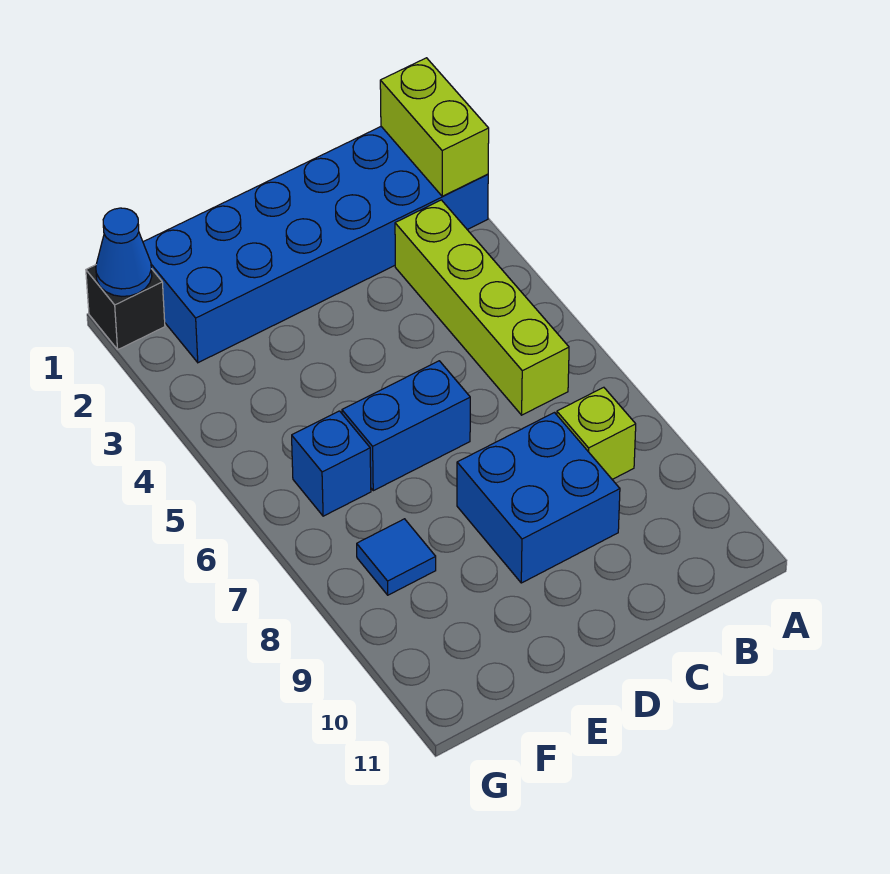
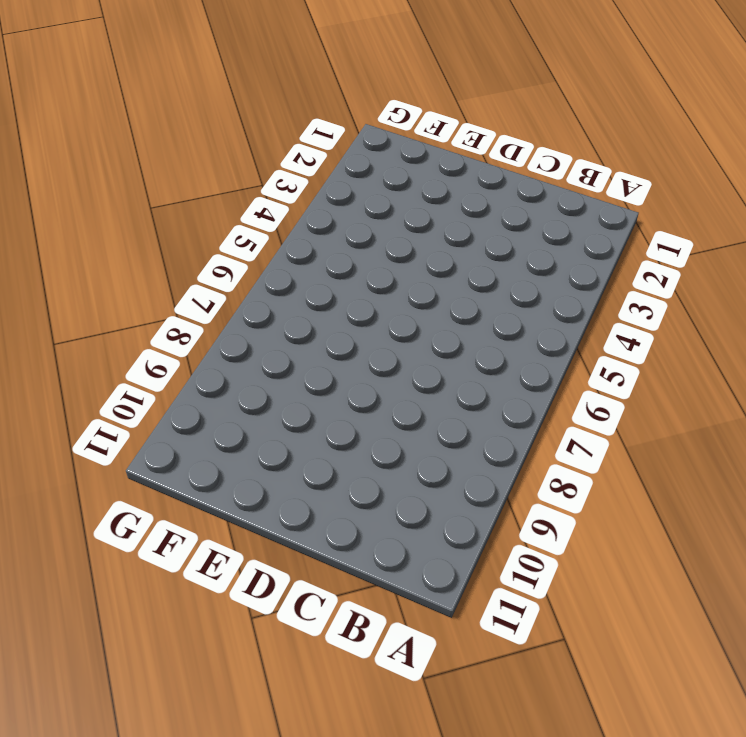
none -> blue brick A1:F2 level 1
none -> lime brick B3:B6 level 1

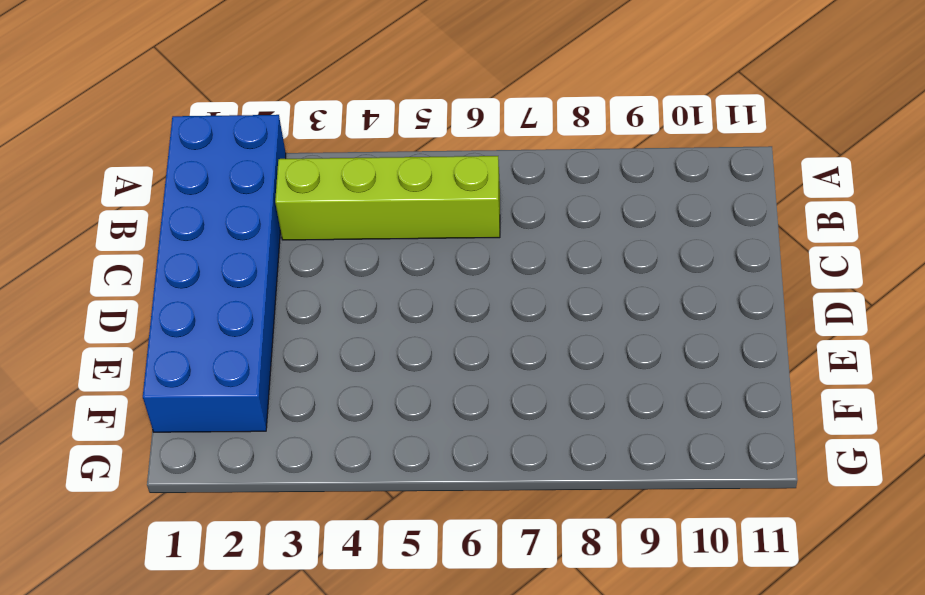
none -> lime brick B8 level 1
none -> blue brick C8:D9 level 1

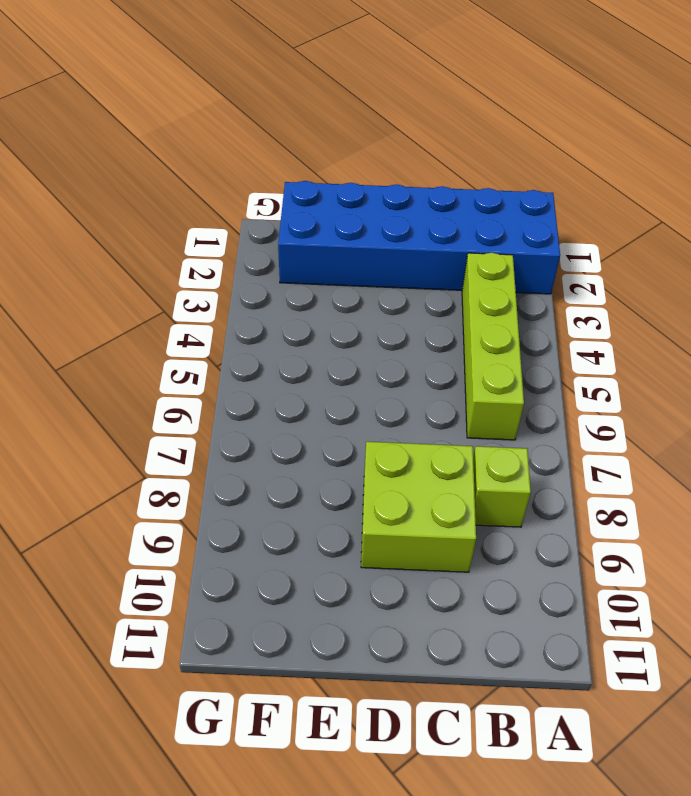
lime brick C8:D9 level 1 -> blue brick C8:D9 level 1
none -> blue brick D6:E6 level 1
none -> blue brick F6 level 1

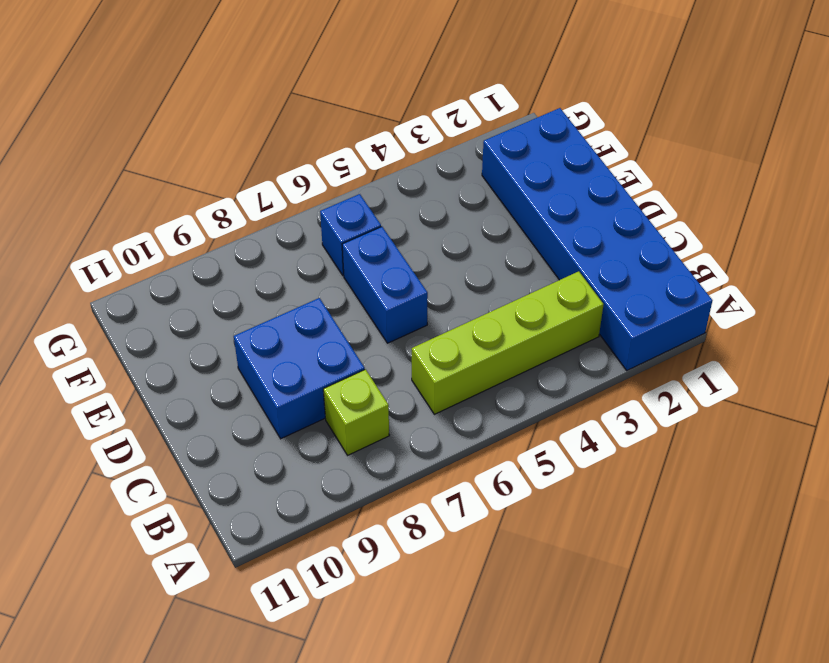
none -> blue tile F8 level 1
none -> black brick G1 level 1

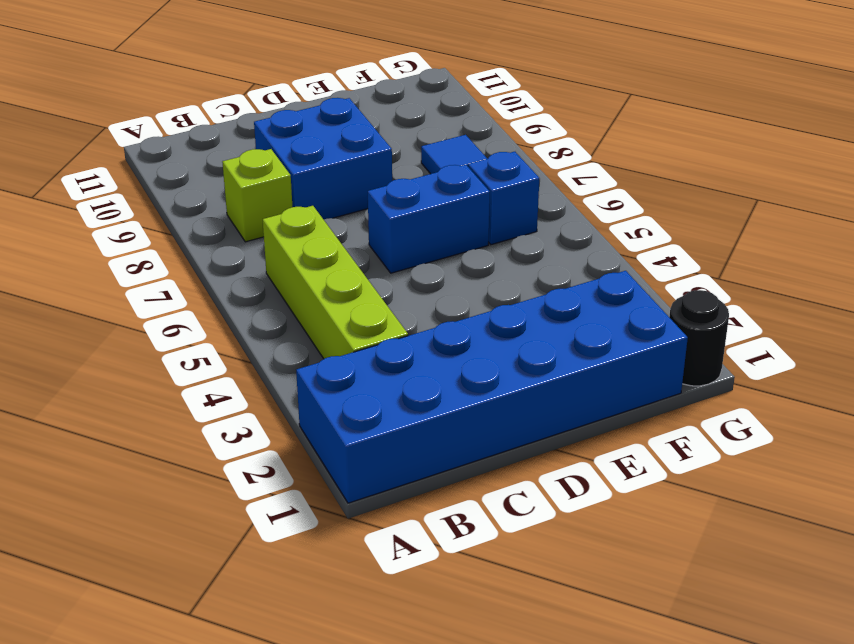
black round brick G1 level 1 -> black brick G1 level 1
none -> lime brick A1:A2 level 2
none -> blue cone G1 level 2

